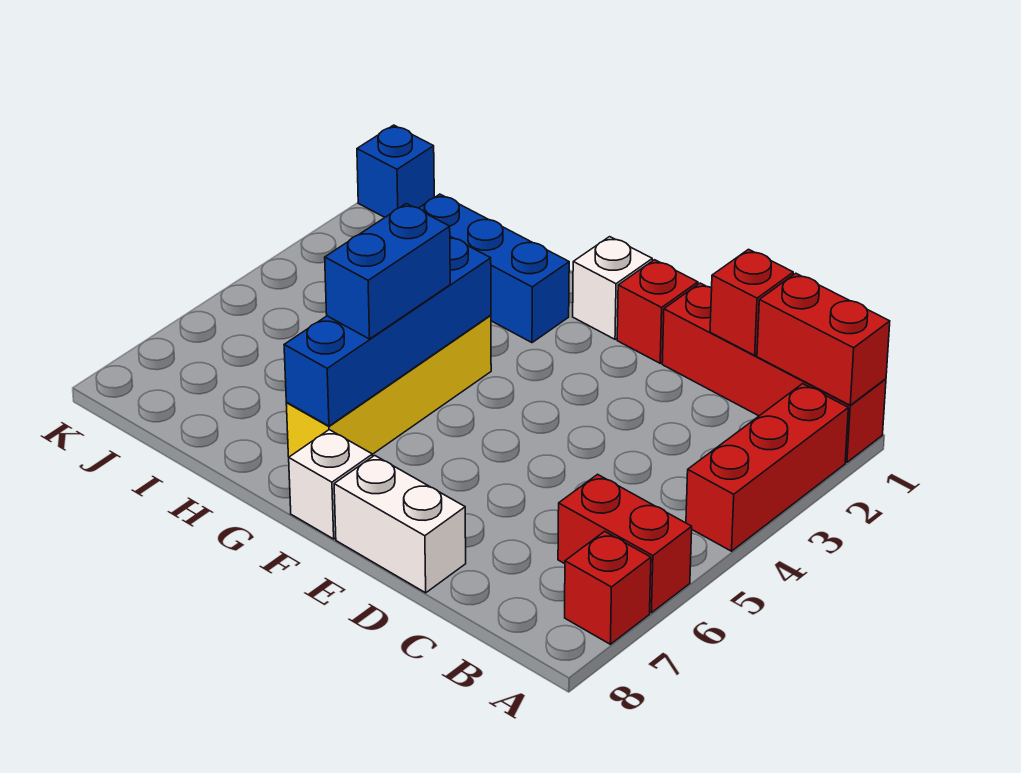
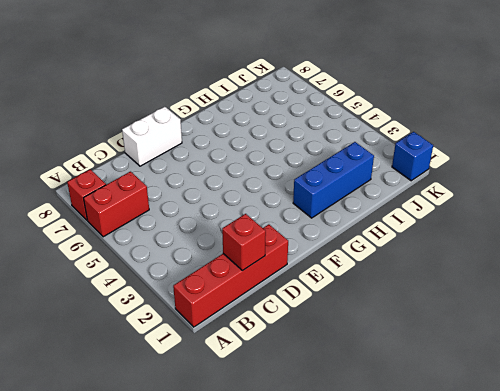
none -> red brick A2:A4 level 1
none -> red brick E1 level 1
none -> white brick F1 level 1

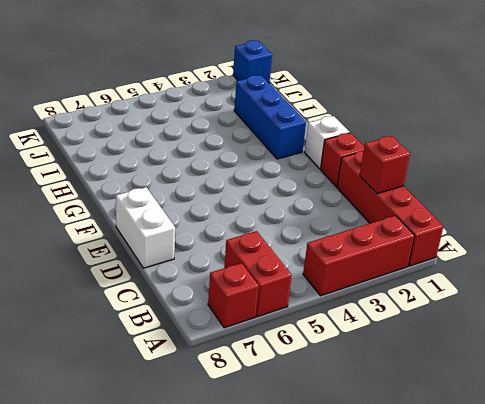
none -> white brick F8 level 1
none -> yellow brick G4:G7 level 1
none -> red brick A1:B1 level 2

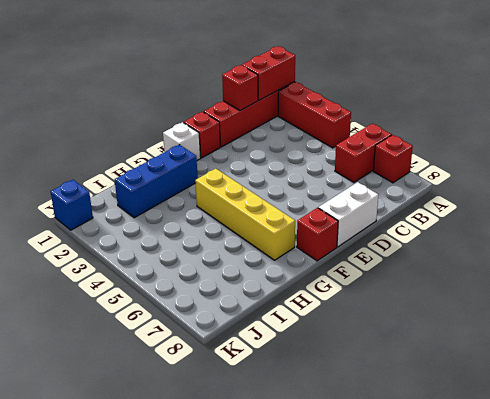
red brick F8 level 1 -> white brick F8 level 1
none -> blue brick G4:G7 level 2
none -> blue brick G5:G6 level 3

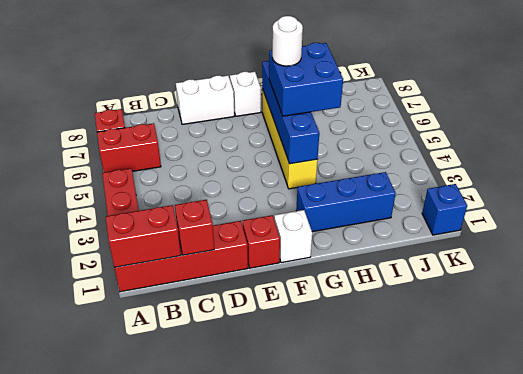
blue brick G5:H6 level 3 -> blue brick G5:G6 level 3
white round brick G6 level 4 -> none

